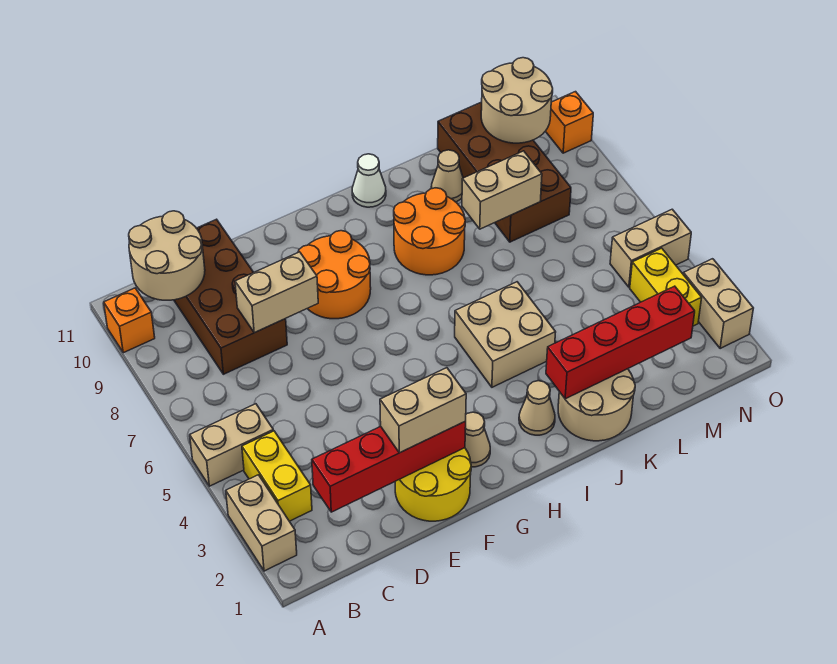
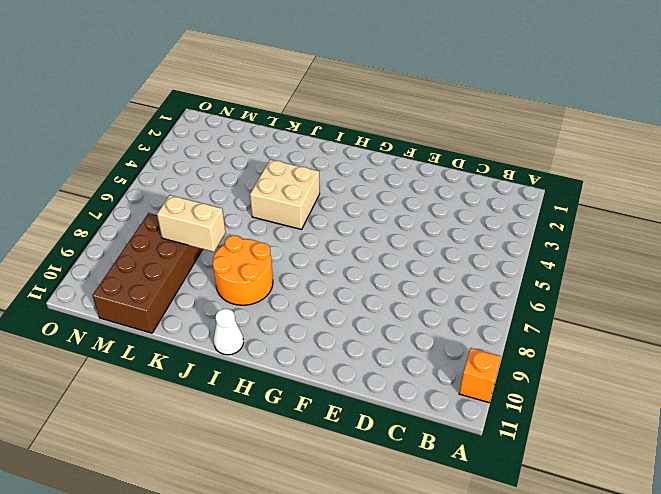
none -> tan brick A2:A3 level 1
none -> tan brick A5:B5 level 1
none -> yellow brick B3:B4 level 1

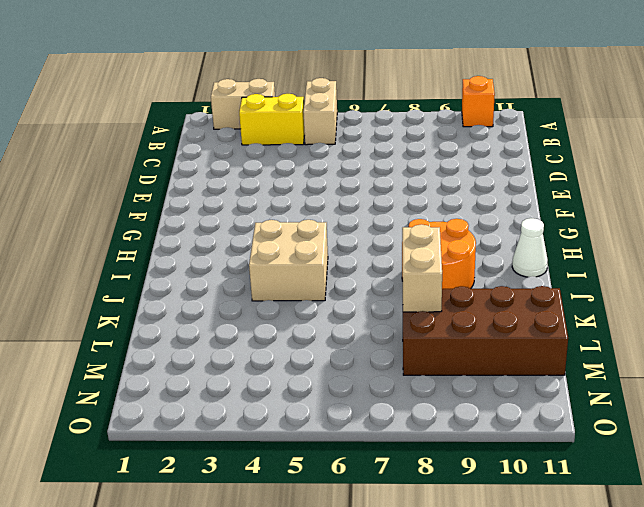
none -> brown brick C8:D11 level 1
none -> yellow round brick E1:F2 level 1
none -> orange round brick F8:G9 level 1

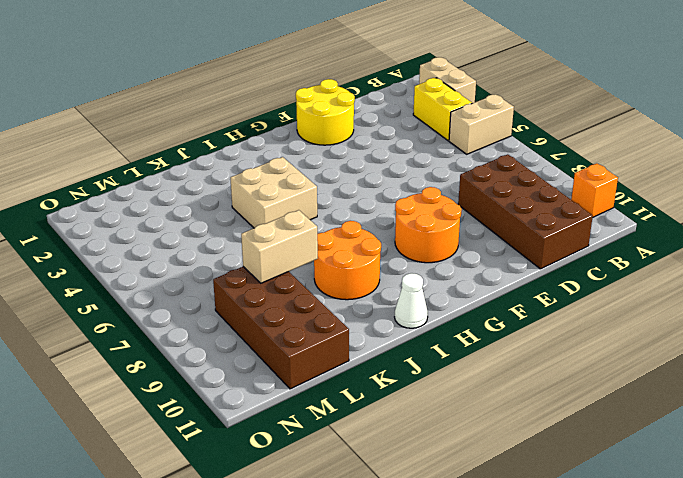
none -> tan cone G2 level 1
none -> tan cone I2 level 1
none -> tan round brick J1:K2 level 1

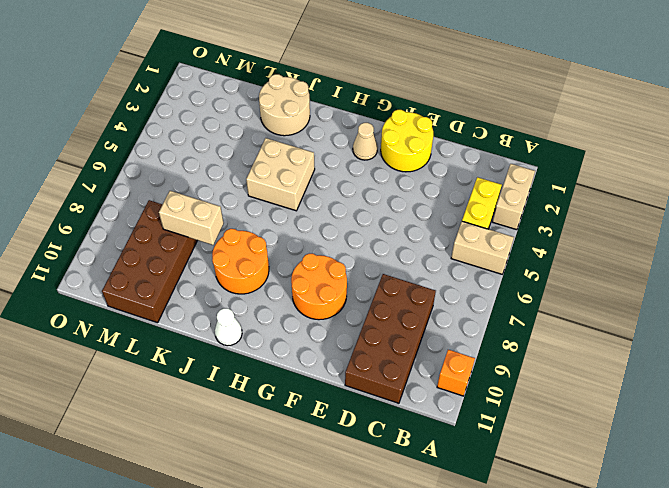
none -> tan cone I2 level 1
none -> tan cone K10 level 1
none -> yellow brick N3:N4 level 1

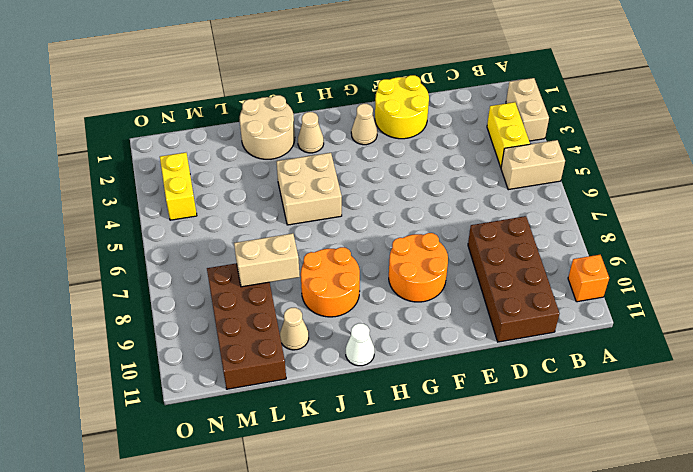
none -> tan brick N5:O5 level 1
none -> tan brick O2:O3 level 1
none -> orange brick O10 level 1

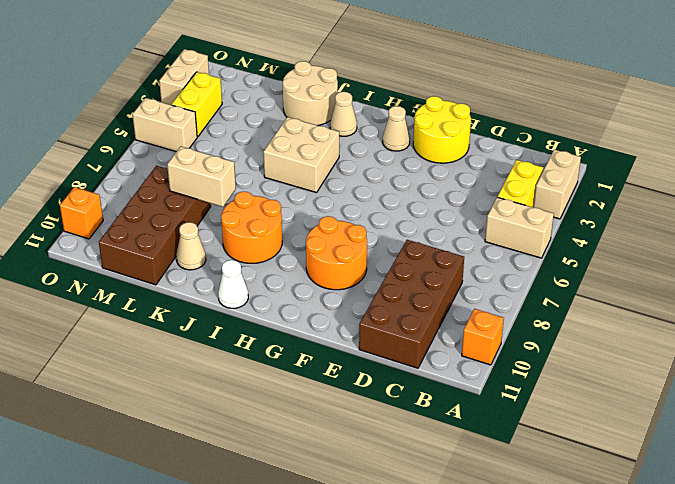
none -> tan round brick B10:C11 level 2
none -> red brick C2:F2 level 2
none -> tan brick D8:E8 level 2

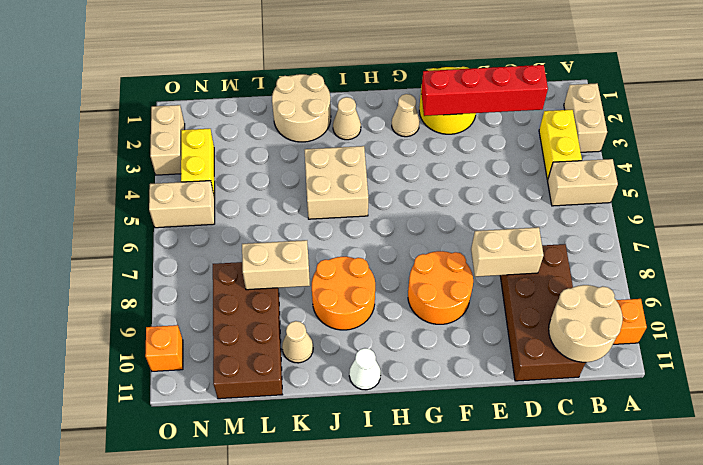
none -> red brick J2:M2 level 2
none -> tan round brick M10:N11 level 2
none -> tan brick E2:F2 level 3

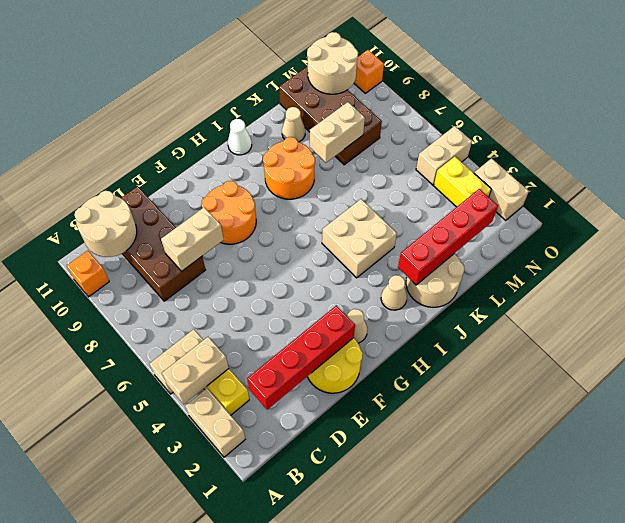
tan brick A4:B4 level 2 -> tan brick E2:F2 level 3

